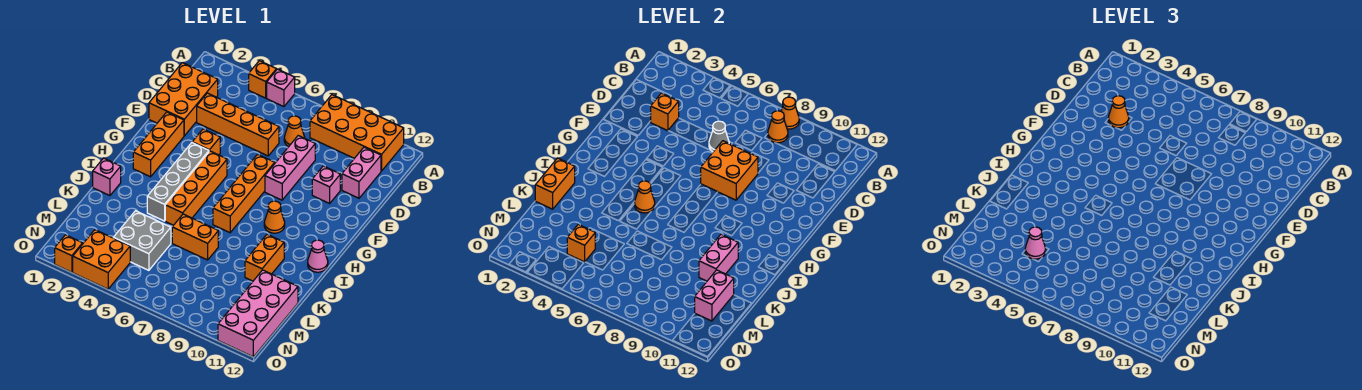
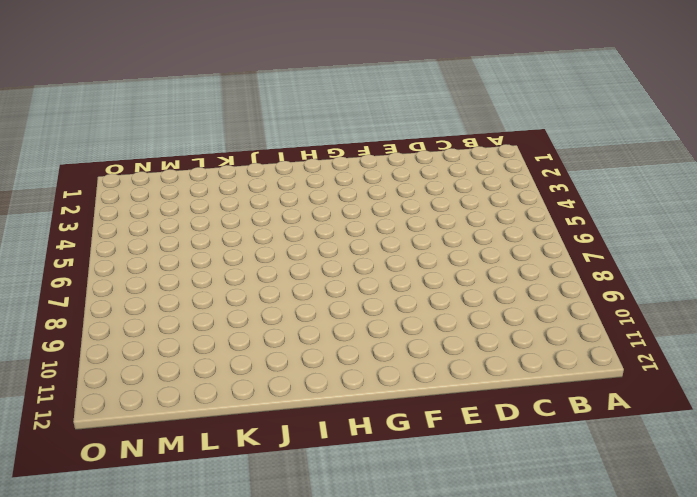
none -> orange brick A4 level 1
none -> pink brick A5 level 1
none -> orange brick A8:B11 level 1
none -> orange brick C1:E2 level 1

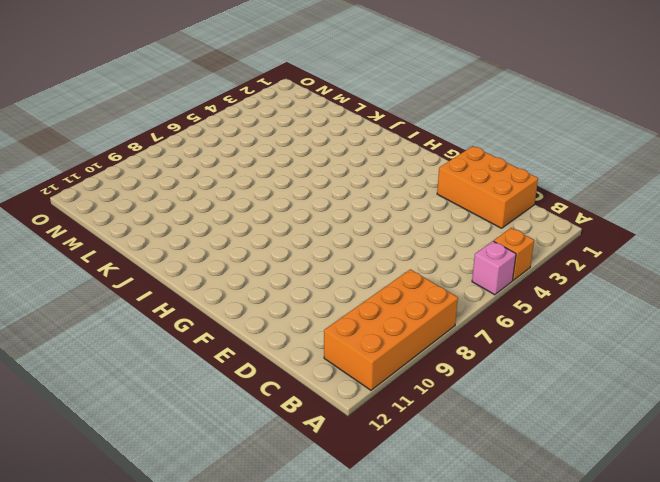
none -> orange cone C7 level 1
none -> pink brick C11:D11 level 1
none -> orange brick D3:D6 level 1
none -> pink brick D8:F8 level 1

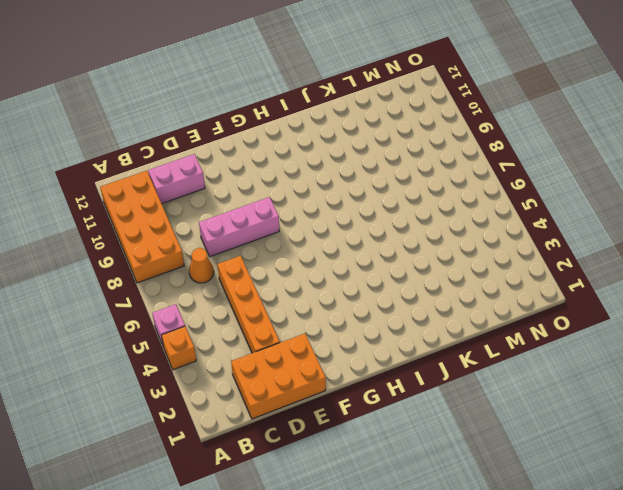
none -> pink brick E10 level 1
none -> orange brick F2:H2 level 1
none -> orange brick F4 level 1
none -> orange brick F7:I7 level 1

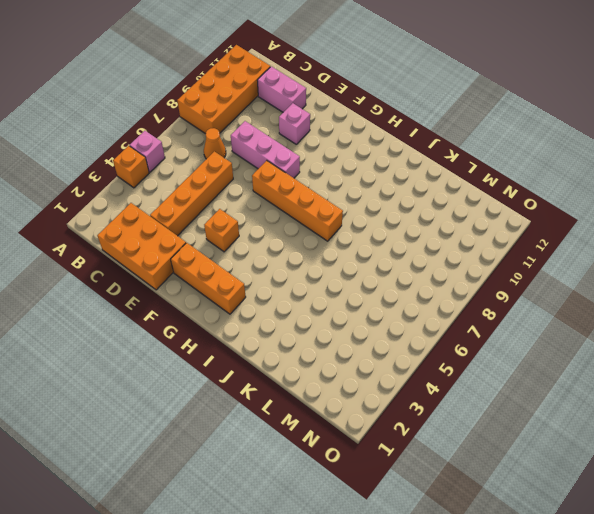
none -> grey brick G4:J4 level 1
none -> orange brick G5:J5 level 1
none -> orange cone H9 level 1
none -> pink cone I12 level 1

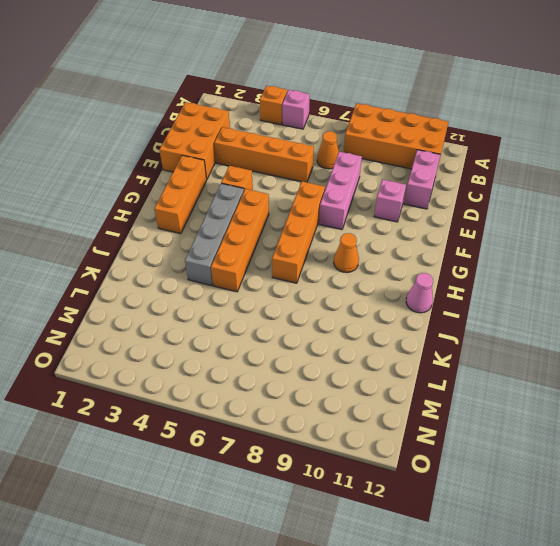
none -> pink brick J1 level 1
none -> orange brick J10:K10 level 1
none -> orange brick K6:K7 level 1
none -> grey brick L4:M5 level 1

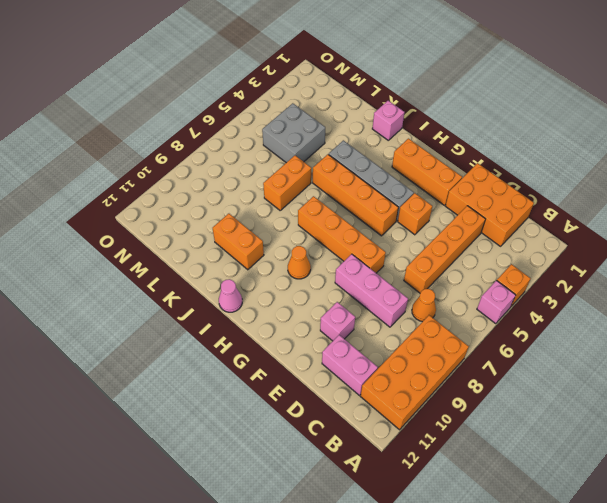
none -> pink brick L11:O12 level 1
none -> orange brick N3:O4 level 1
none -> orange brick O2 level 1
none -> orange cone A8 level 2

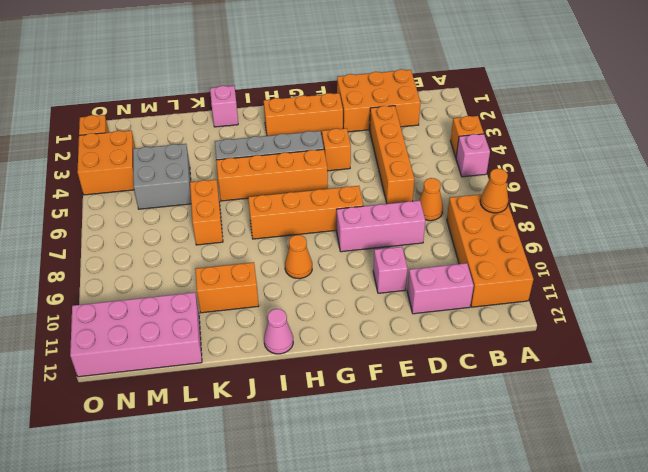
none -> orange cone B8 level 2
none -> orange brick D3 level 2
none -> grey cone D6 level 2
none -> orange brick E7:F8 level 2

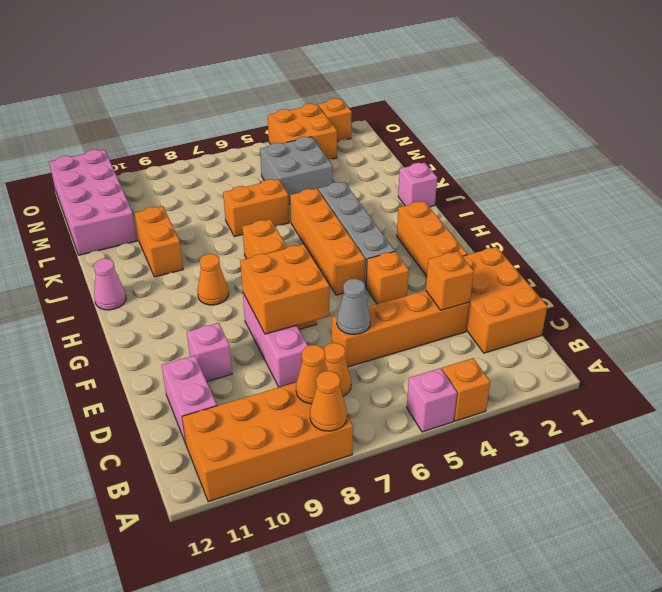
none -> orange cone I5 level 2
none -> orange brick J1:K1 level 2
none -> pink brick J10:K10 level 2
none -> pink brick L11:M11 level 2

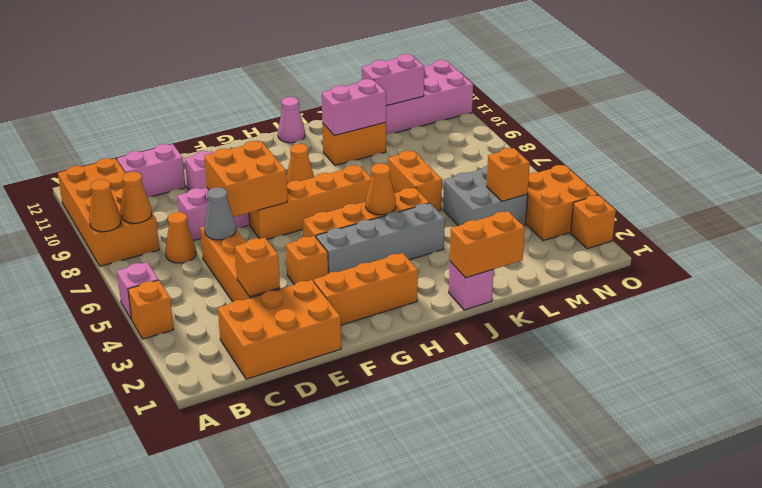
none -> orange cone D3 level 3
none -> pink cone M4 level 3

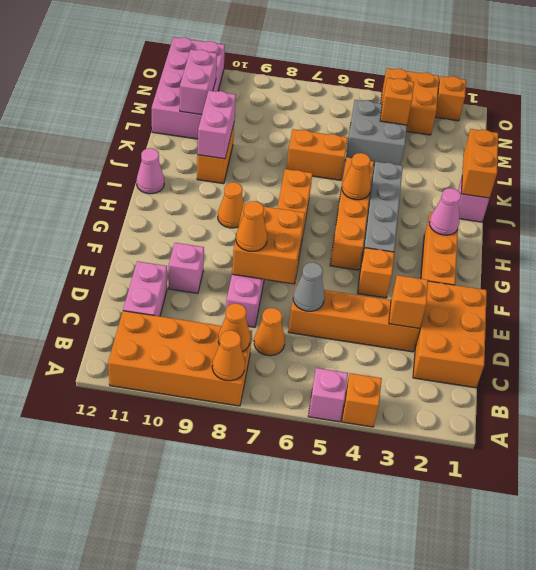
orange cone E8 level 3 -> orange cone D3 level 3
pink cone H2 level 2 -> pink cone M4 level 3

